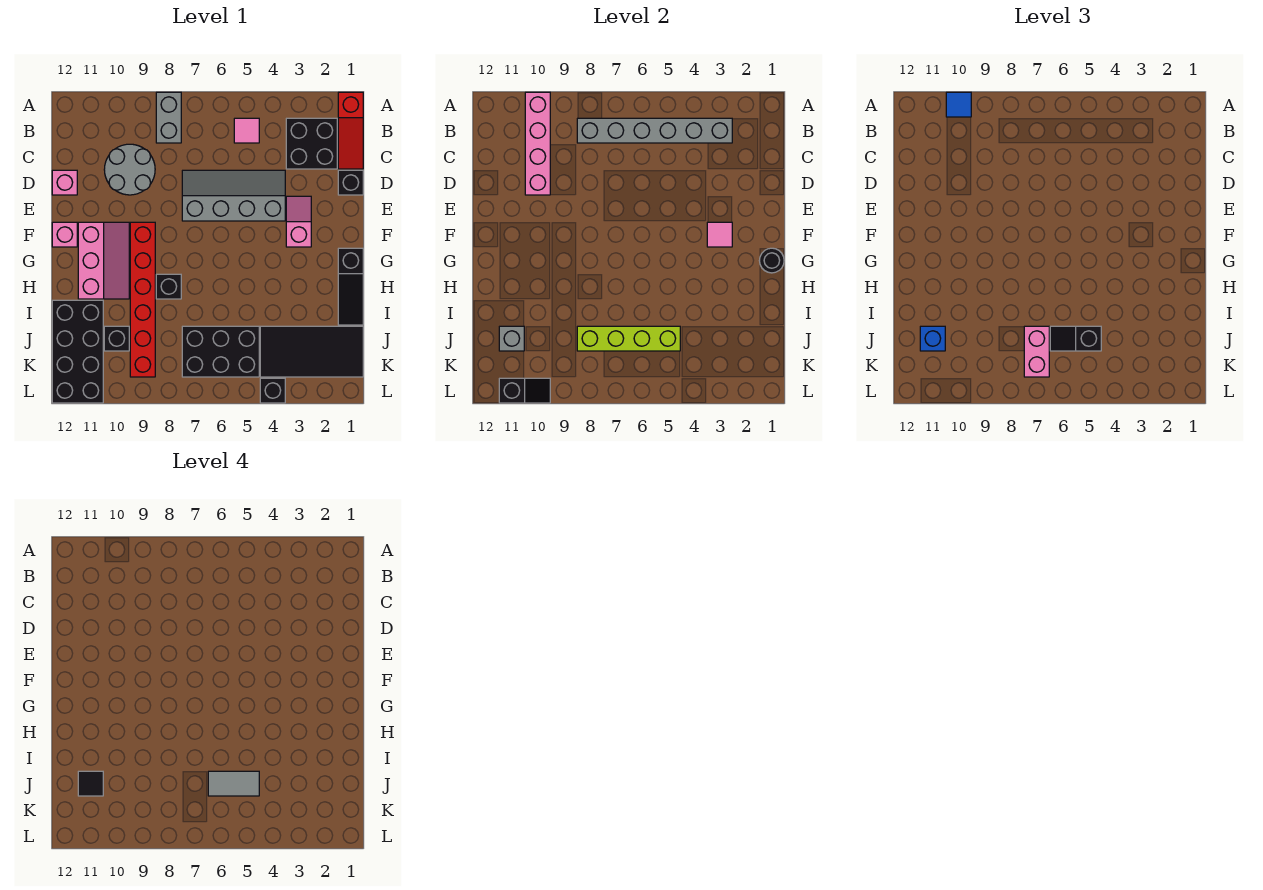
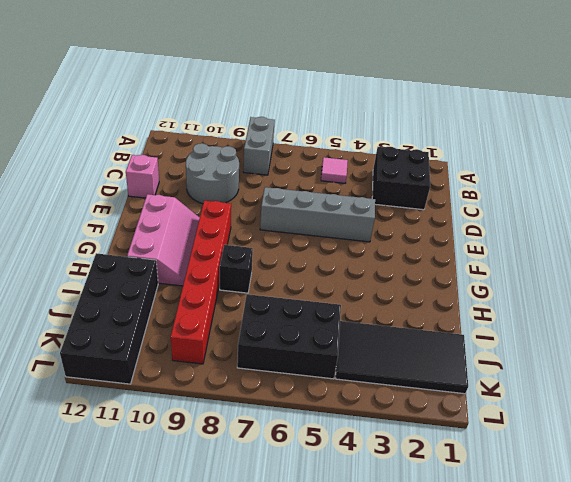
none -> red slope A1:C1 level 1 top A
none -> black brick D1 level 1
none -> pink slope E3:F3 level 1 top F
none -> pink brick F12 level 1

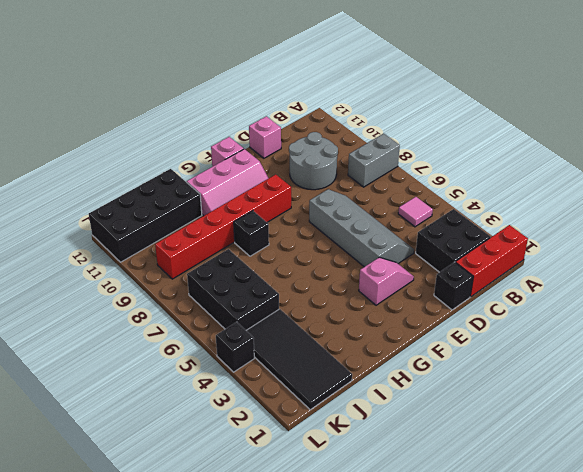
red brick A1:C1 level 1 -> red slope A1:C1 level 1 top A
none -> black slope G1:I1 level 1 top G
none -> black brick J10 level 1
none -> pink brick A10:D10 level 2
none -> grey brick B3:B8 level 2

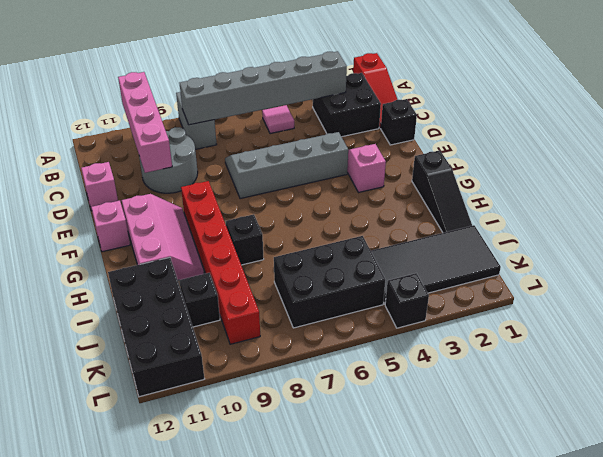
none -> pink tile F3 level 2
none -> black round brick G1 level 2
none -> lime brick J5:J8 level 2
none -> grey brick J11 level 2

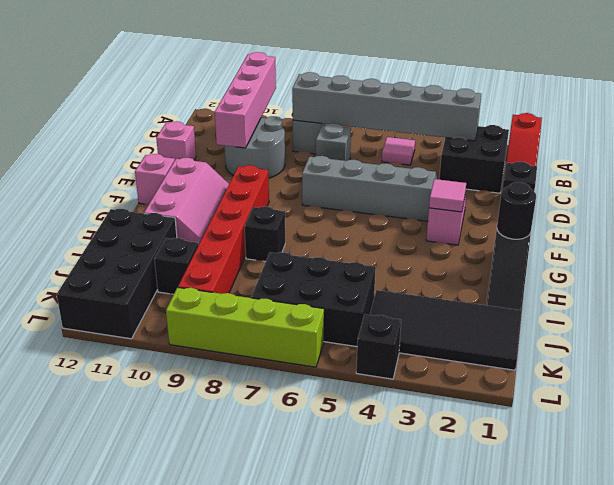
grey brick C7 level 1 -> grey brick J11 level 2
lime brick L6:L9 level 1 -> lime brick J5:J8 level 2
none -> black slope L10:L11 level 2 top 11
none -> blue tile A10 level 3
none -> black slope J5:J6 level 3 top 5
none -> pink brick J7:K7 level 3

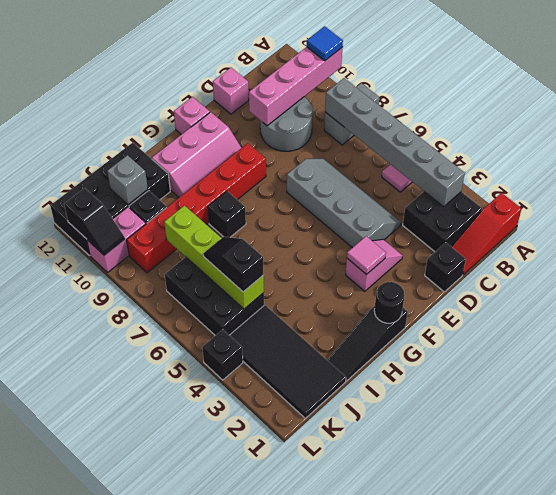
pink brick K10:L10 level 1 -> pink brick J7:K7 level 3
none -> blue brick J11 level 3
none -> grey tile J5:J6 level 4
none -> black tile J11 level 4

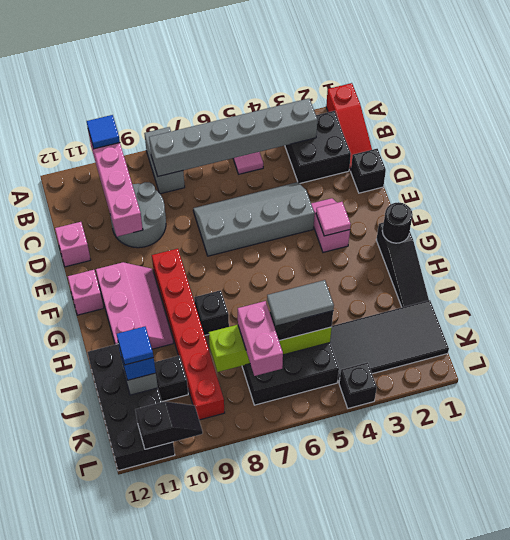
blue tile J11 level 4 -> black tile J11 level 4

